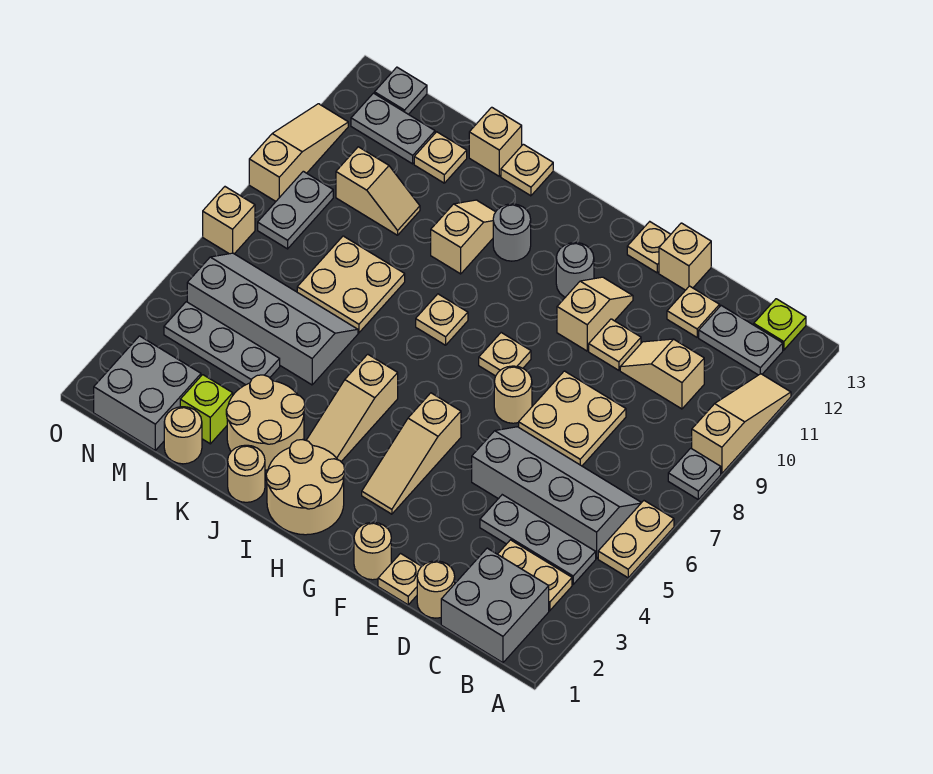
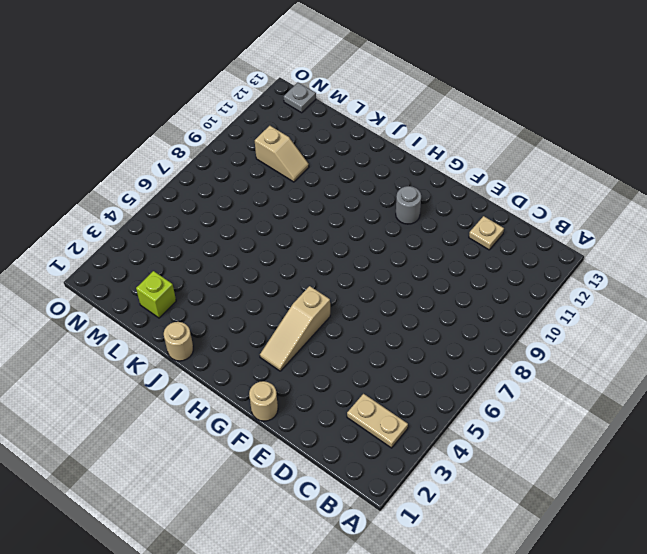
none -> tan plate A5:A6 level 1
none -> grey plate A8 level 1
none -> tan slope A9:A11 level 1 top 9
none -> grey brick B1:C2 level 1

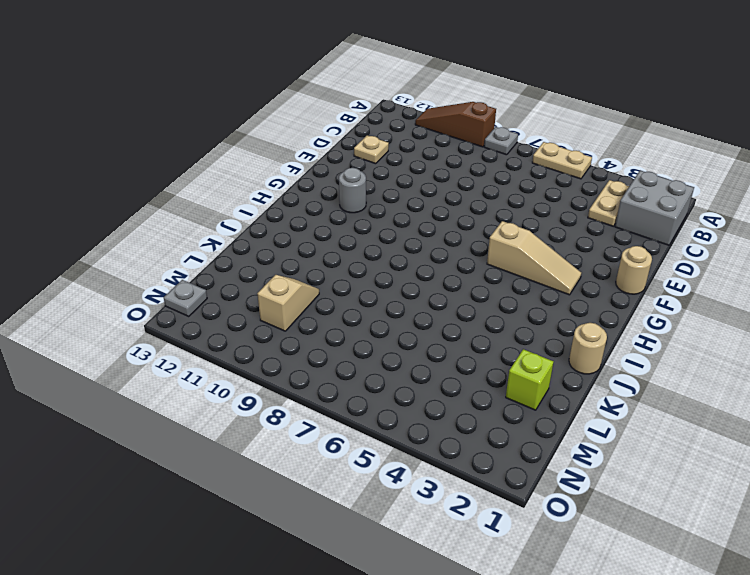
brown slope A9:A11 level 1 top 9 -> tan slope A9:A11 level 1 top 9
none -> grey plate B4:D4 level 1
none -> grey slope B5:E6 level 1 top 5
none -> grey plate B12:C12 level 1
none -> lime plate B13 level 1

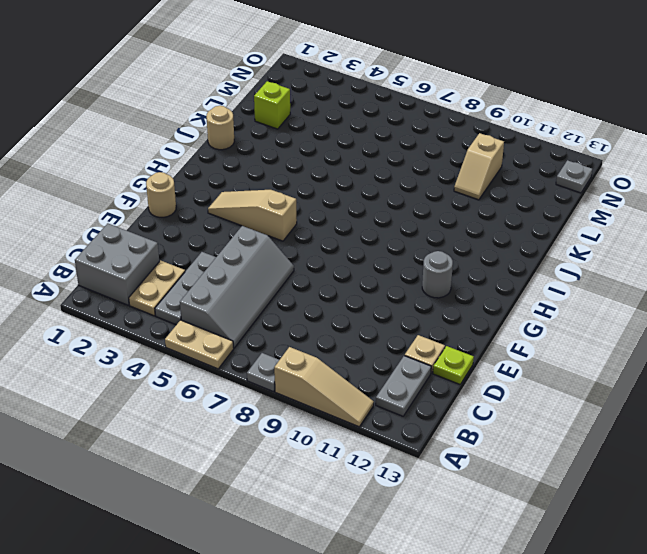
lime plate D13 level 1 -> lime plate B13 level 1
none -> tan slope C10:D10 level 1 top C
none -> tan round brick D1 level 1
none -> tan plate D7:E8 level 1
none -> tan plate E1 level 1

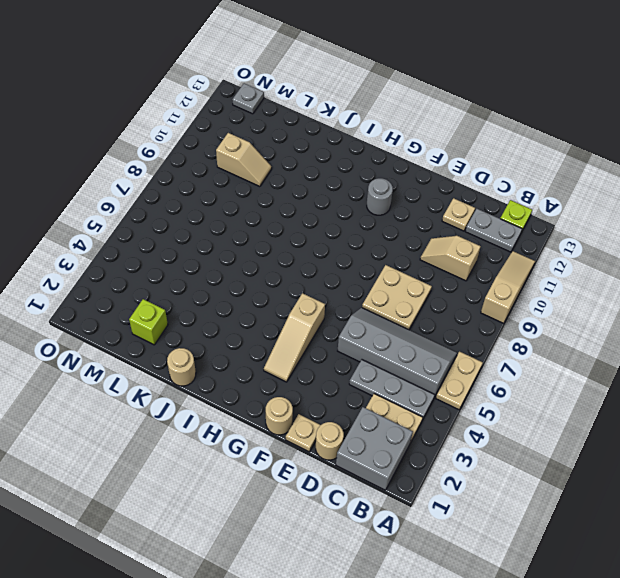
none -> grey plate A8 level 1
none -> tan plate E10 level 1
none -> tan brick E13 level 1
none -> tan round brick F7 level 1

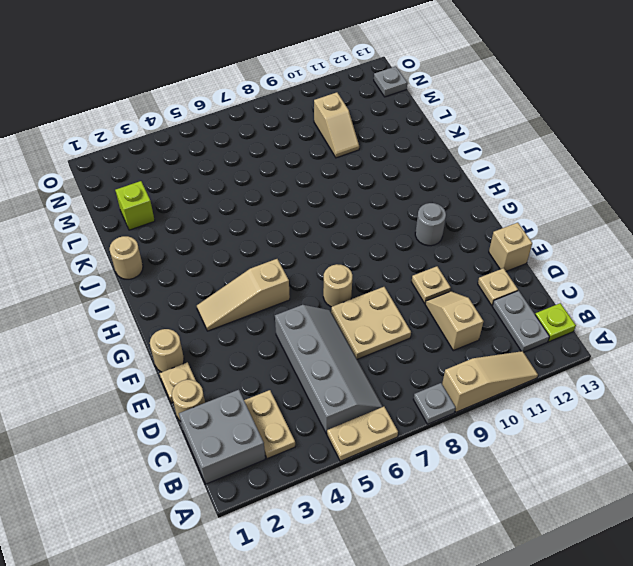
none -> grey plate B4:D4 level 1
none -> tan slope F10:F11 level 1 top 10
none -> tan plate F13 level 1
none -> tan plate G8 level 1

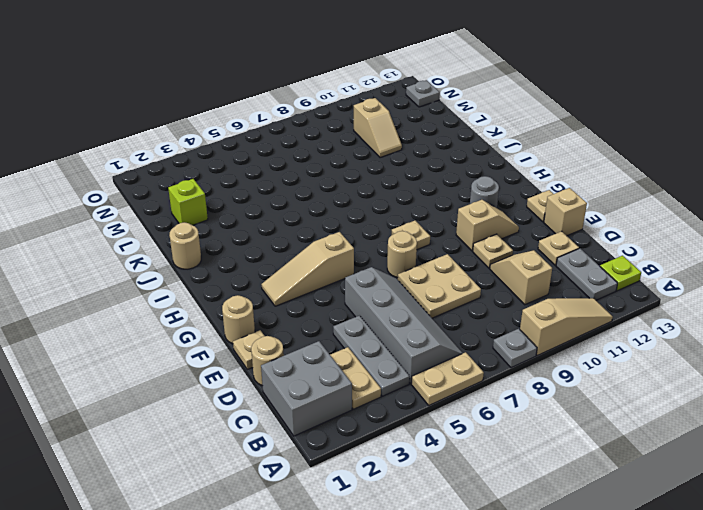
none -> tan round brick H1:I2 level 1
none -> tan slope I3:I5 level 1 top 5
none -> tan plate I8 level 1
none -> grey round brick I11 level 1

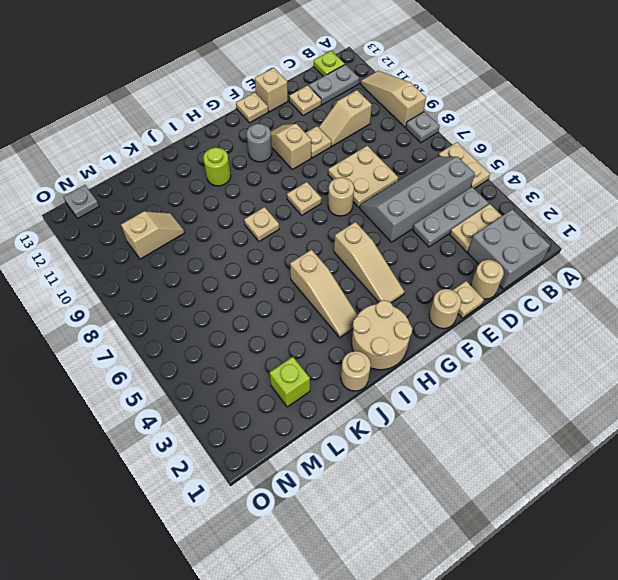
lime round brick I11 level 1 -> grey round brick I11 level 1
none -> tan round brick J2:K3 level 1
none -> tan slope J10:J11 level 1 top 10
none -> tan plate J13 level 1
none -> grey slope K5:N6 level 1 top 5

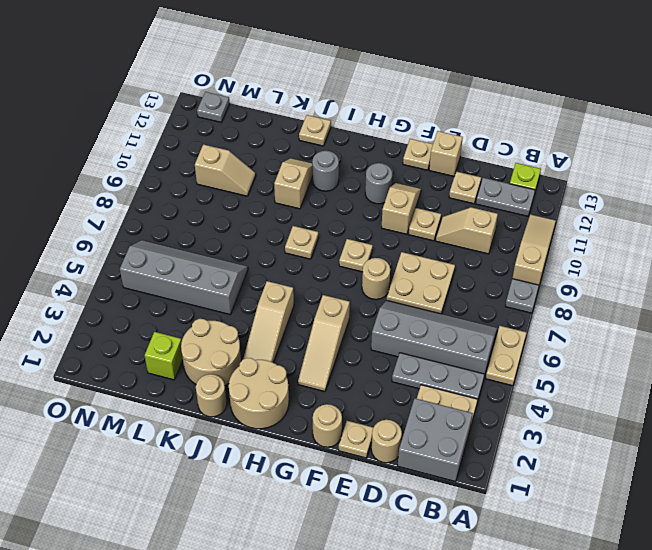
none -> tan plate K7:L8 level 1
none -> tan brick K13 level 1
none -> tan round brick L1 level 1
none -> grey plate L4:N4 level 1

